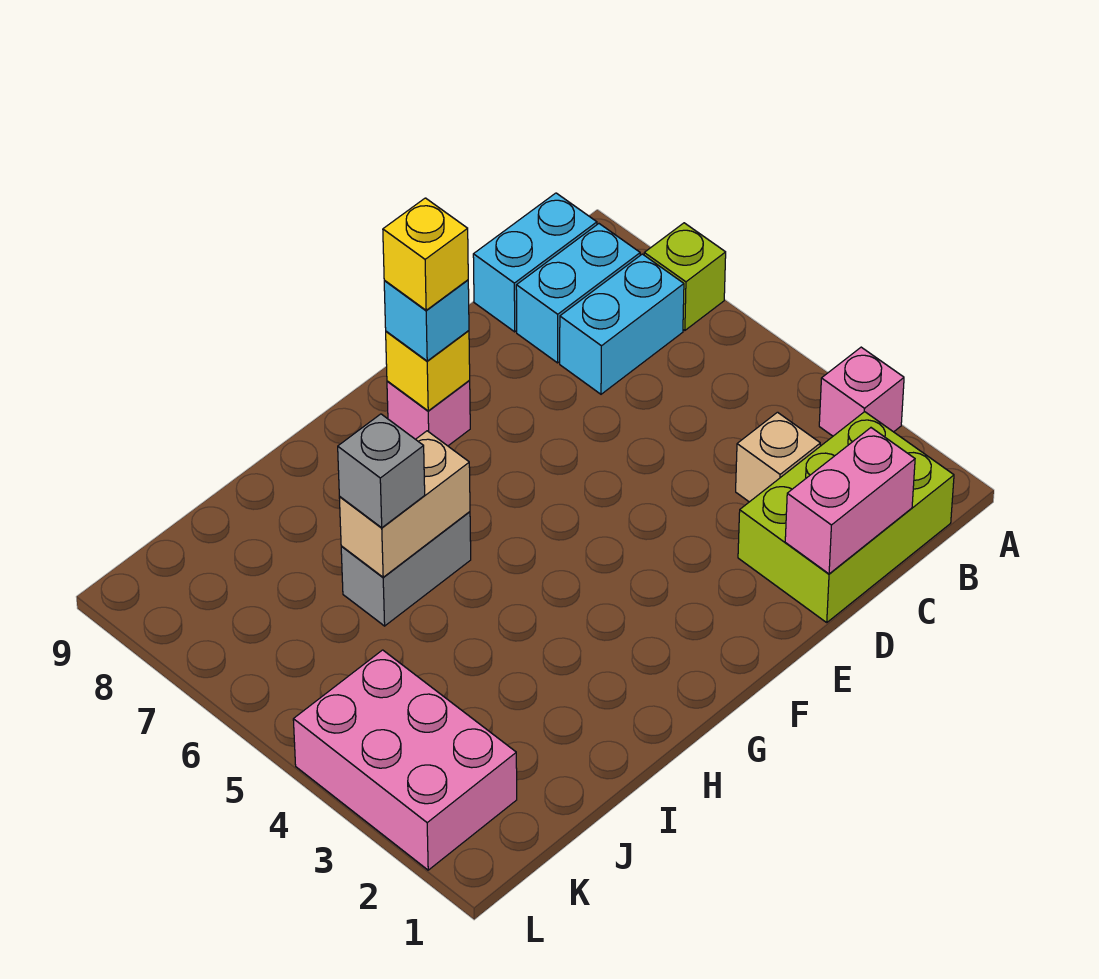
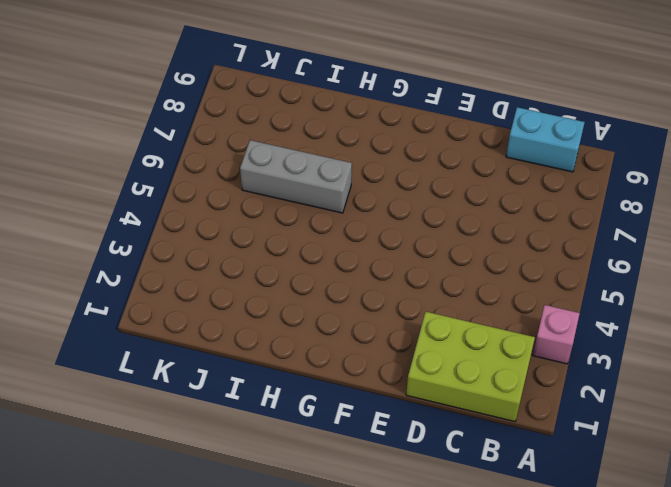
grey brick H6:J6 level 1 -> grey brick H6:I6 level 1
none -> lime brick A7 level 1
none -> cyan brick B7:C7 level 1
none -> cyan brick B8:C8 level 1

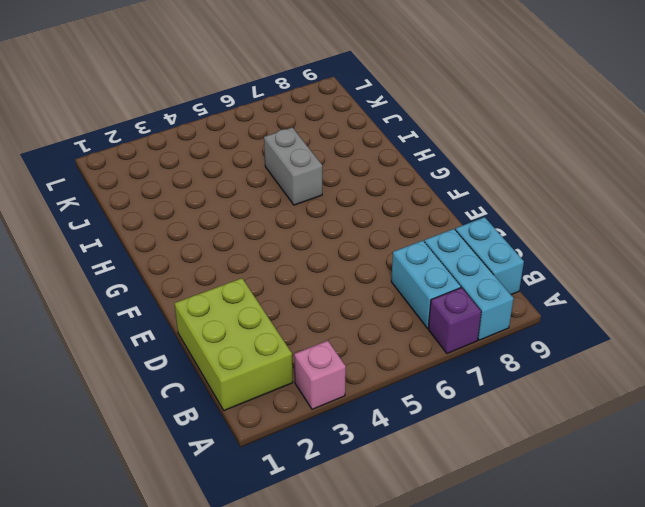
purple brick A7 level 1 -> lime brick A7 level 1
cyan brick A8:C8 level 1 -> cyan brick B8:C8 level 1
none -> tan brick C3 level 1
none -> pink brick F8 level 1
none -> pink brick K2:L4 level 1

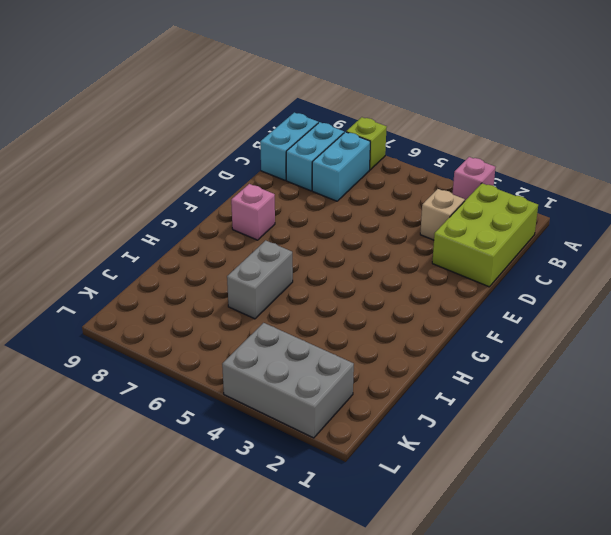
grey brick K2:L4 level 1 -> pink brick K2:L4 level 1
none -> pink brick C1:D1 level 2
none -> yellow brick F8 level 2
none -> tan brick H6:I6 level 2

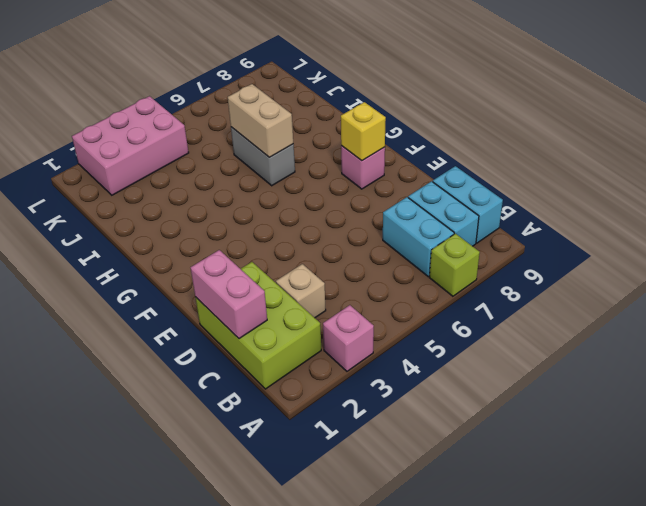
none -> cyan brick F8 level 3
none -> grey brick I6 level 3
none -> yellow brick F8 level 4

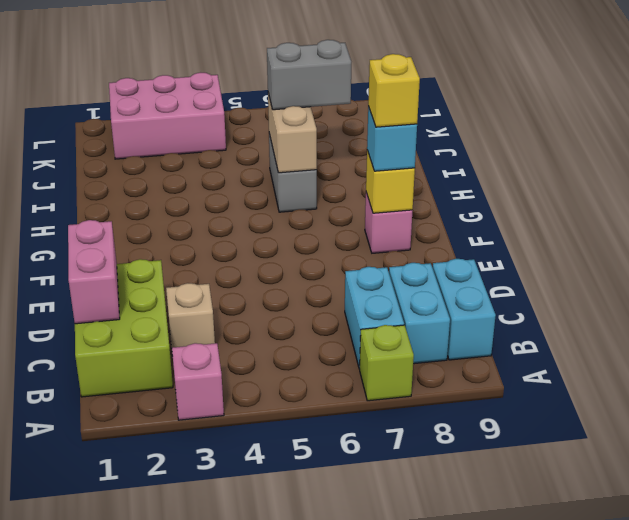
grey brick I6:I7 level 3 -> grey brick I6 level 3

